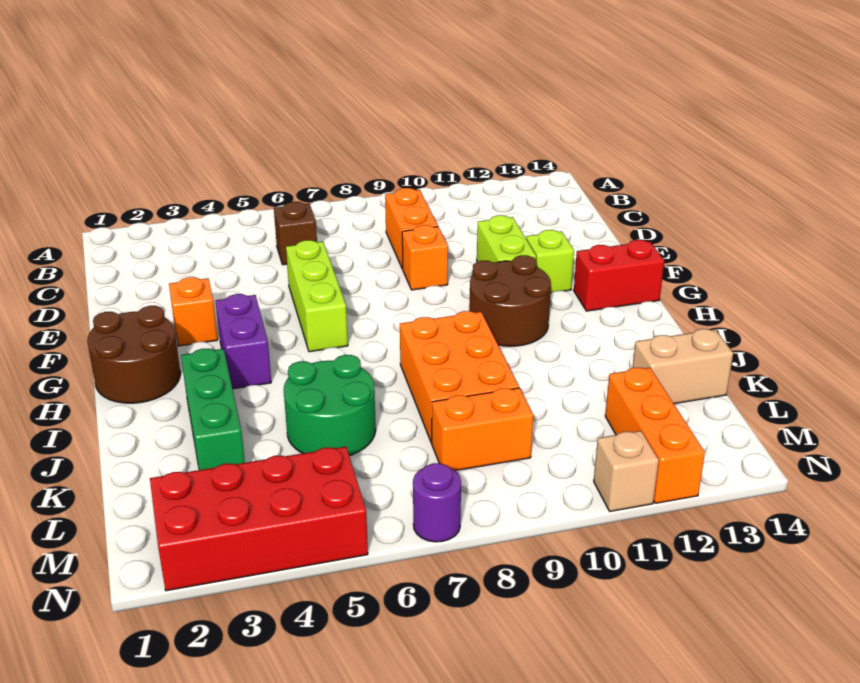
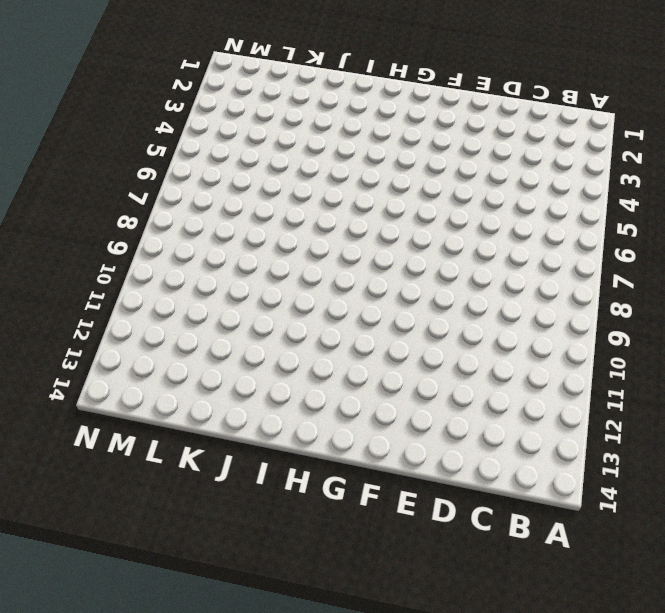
none -> brown brick C6 level 1
none -> orange brick C9:D9 level 1
none -> lime brick E6:G6 level 1

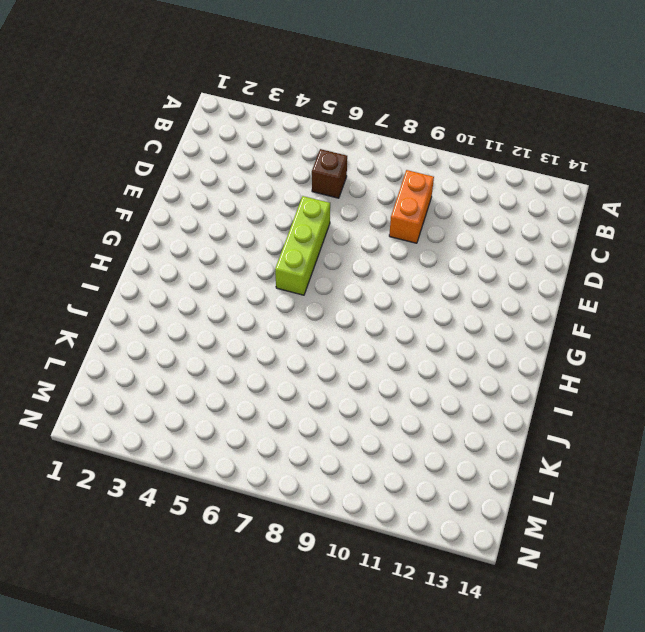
none -> orange brick E9 level 1
none -> lime brick E11:F11 level 1
none -> orange brick F3 level 1

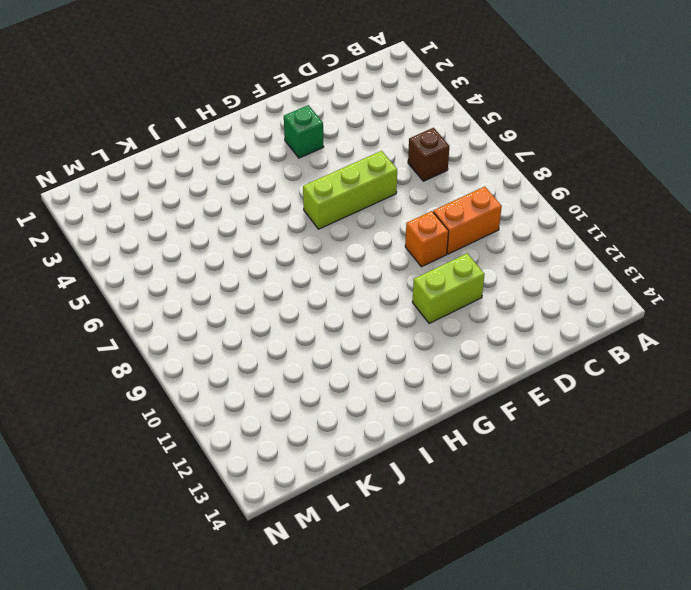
green brick F3 level 1 -> orange brick F3 level 1
none -> lime brick F12 level 1
none -> brown round brick G1:H2 level 1
none -> purple brick G4:H4 level 1

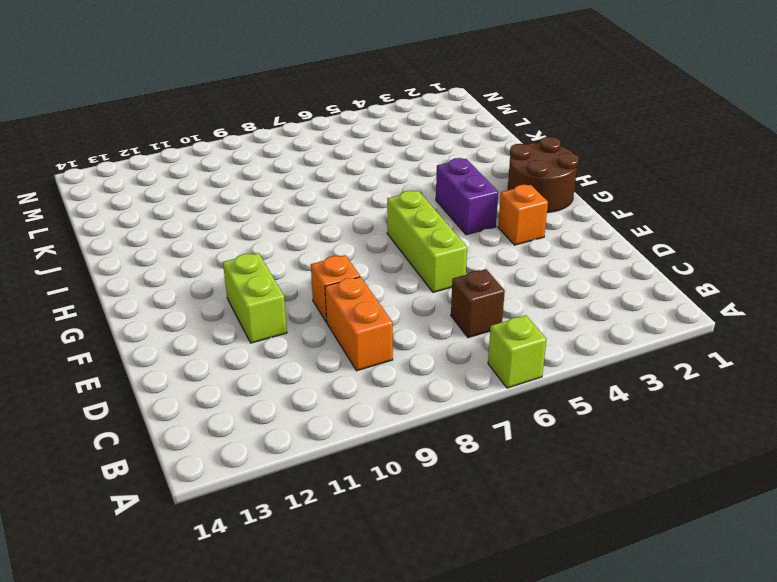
lime brick A6 level 1 -> lime brick F12 level 1
none -> brown round brick G10:H11 level 1
none -> red brick G13:G14 level 1
none -> green brick I3:K3 level 1

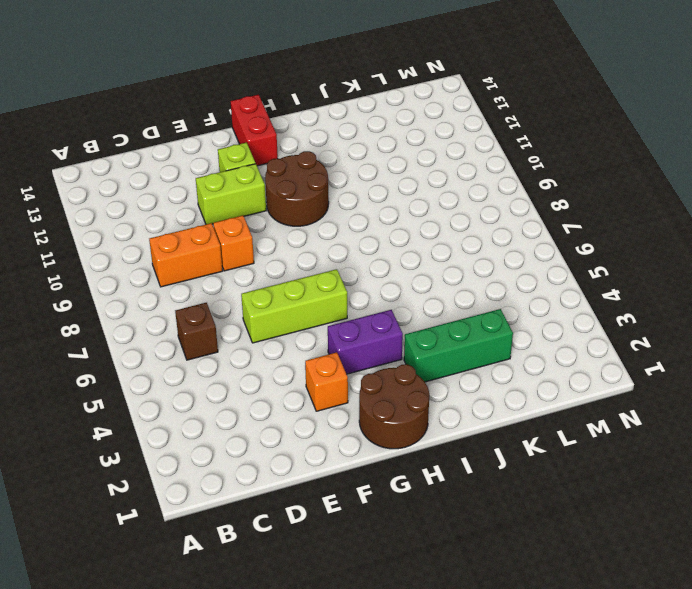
none -> orange brick I8:K9 level 1
none -> green round brick J5:K6 level 1
none -> tan brick K13:K14 level 1

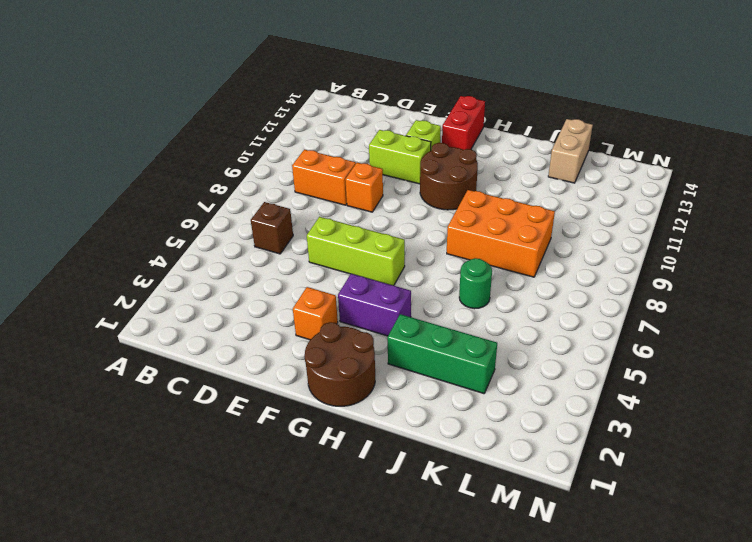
green round brick J6 level 1 -> green round brick J5:K6 level 1
none -> orange brick L8:L9 level 1
none -> orange brick L12:N12 level 1
none -> red brick M2:N5 level 1

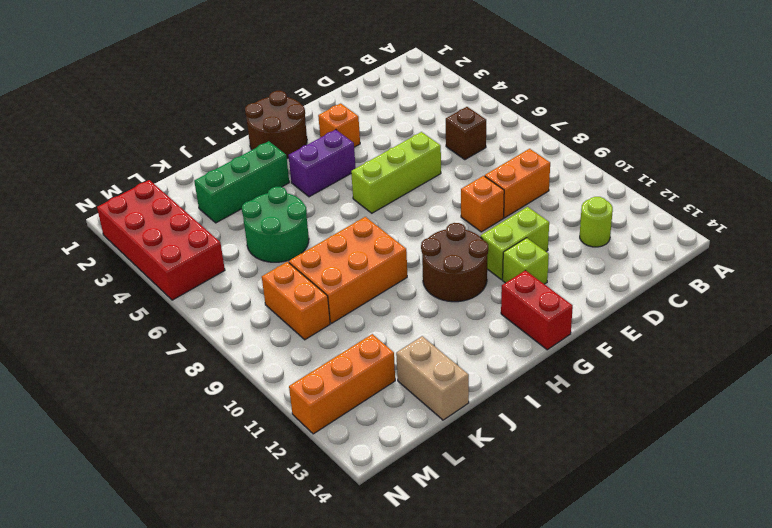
lime round brick C12 level 1 -> none
none -> purple round brick N7 level 1
none -> tan brick N11 level 1

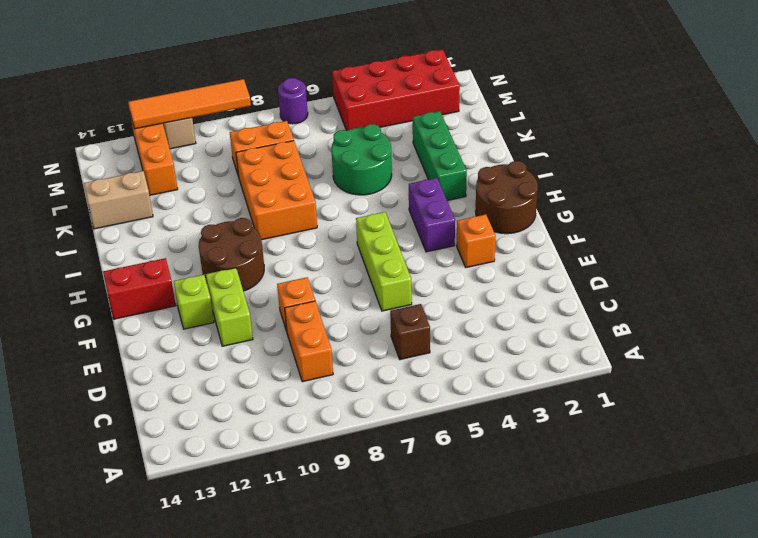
orange tile N9:N12 level 2 -> none

